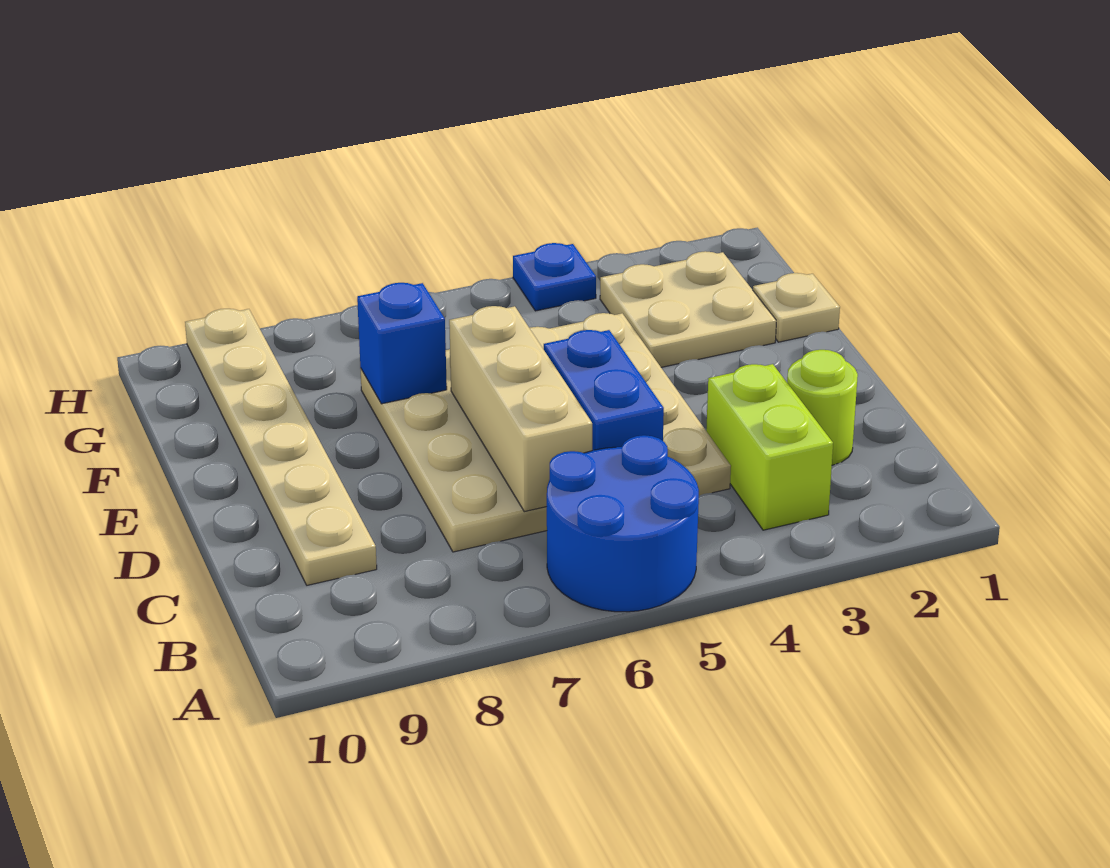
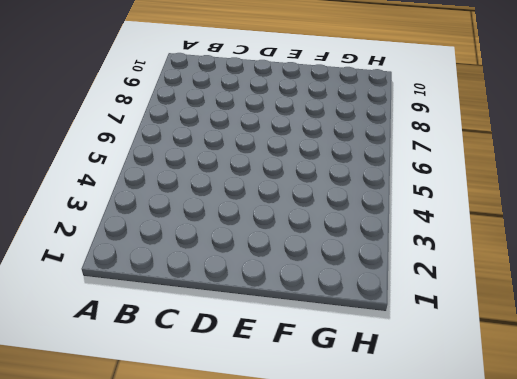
none -> blue round brick A5:B6 level 1
none -> lime brick B3:C3 level 1

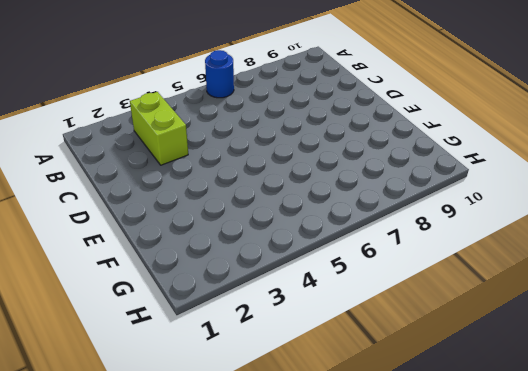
blue round brick A6 level 1 -> blue round brick A5:B6 level 1
none -> lime round brick C2 level 1
none -> tan plate C4:F7 level 1

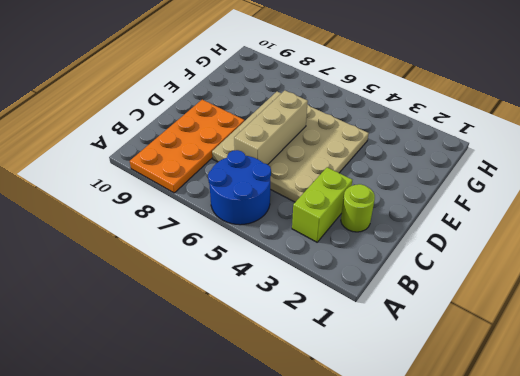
orange plate A8:D9 level 1 -> tan plate C9:H9 level 1
none -> tan plate F1 level 1
none -> tan plate F2:G3 level 1

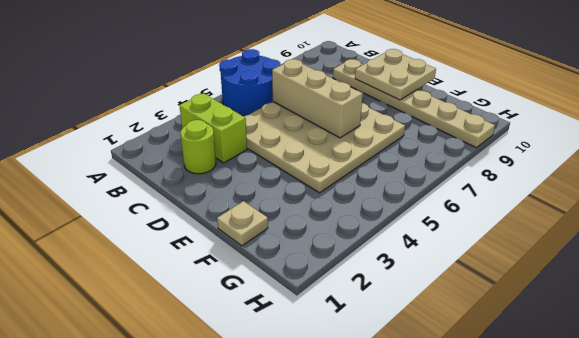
tan plate D9:E10 level 2 -> tan plate F2:G3 level 1
none -> blue plate H4 level 1
none -> blue brick C5:D5 level 2

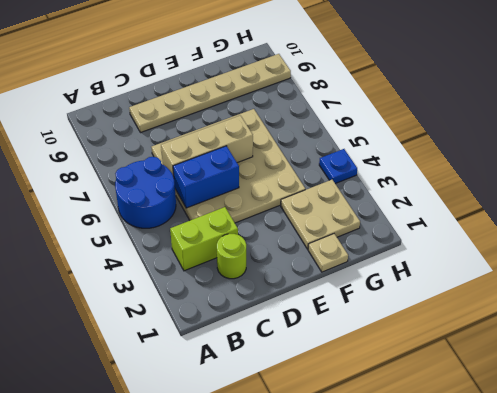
none -> blue brick F7 level 2

